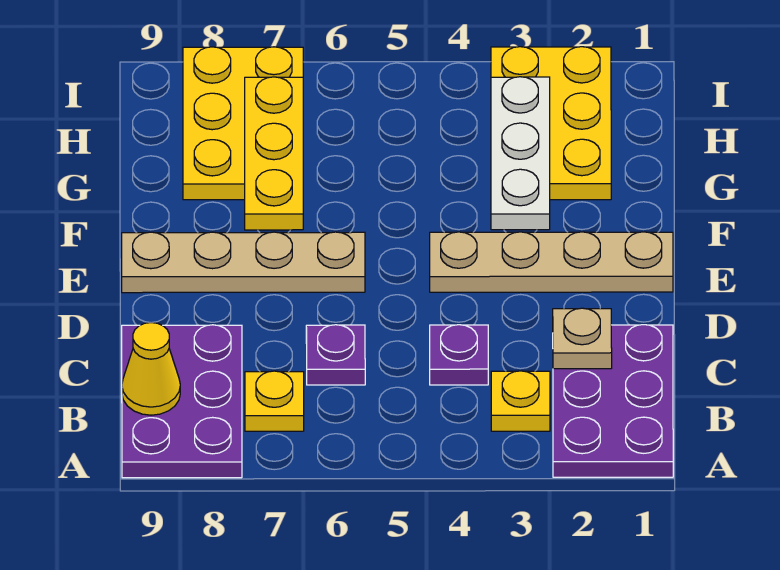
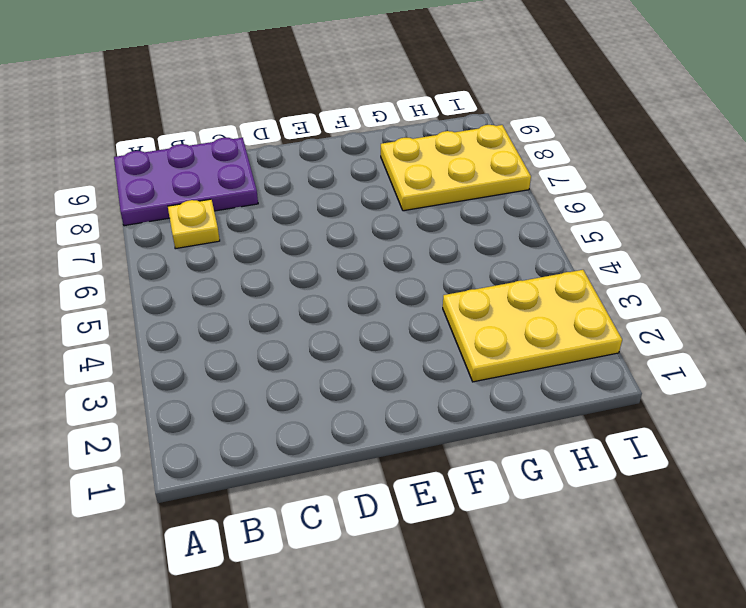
none -> purple plate A1:C2 level 1
none -> yellow plate B3 level 1
none -> purple plate C4 level 1

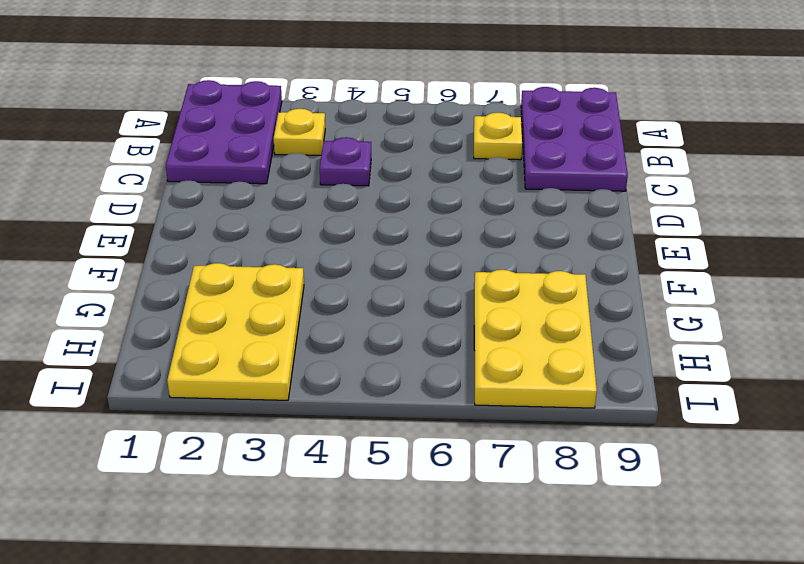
none -> purple plate C6 level 1
none -> tan plate E1:E4 level 1
none -> tan plate E6:E9 level 1

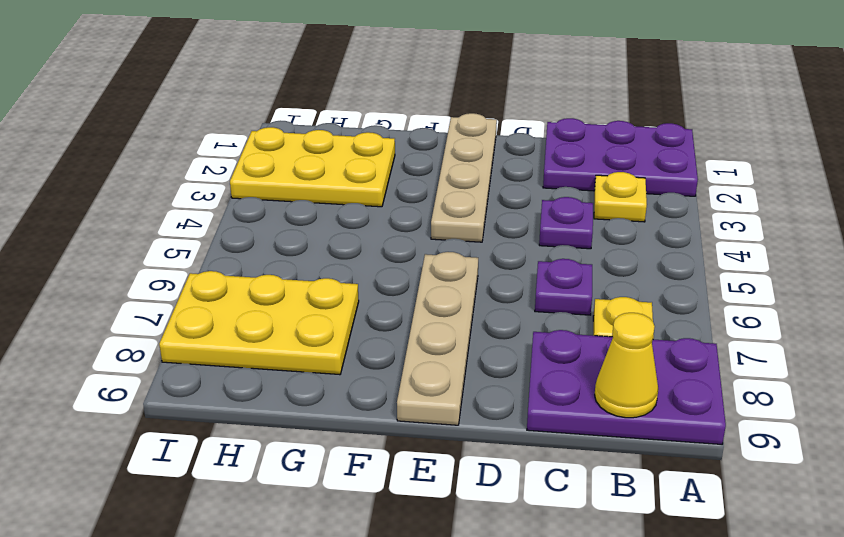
none -> tan plate C2 level 2
none -> white plate F3:H3 level 2
none -> yellow plate F7:H7 level 2

